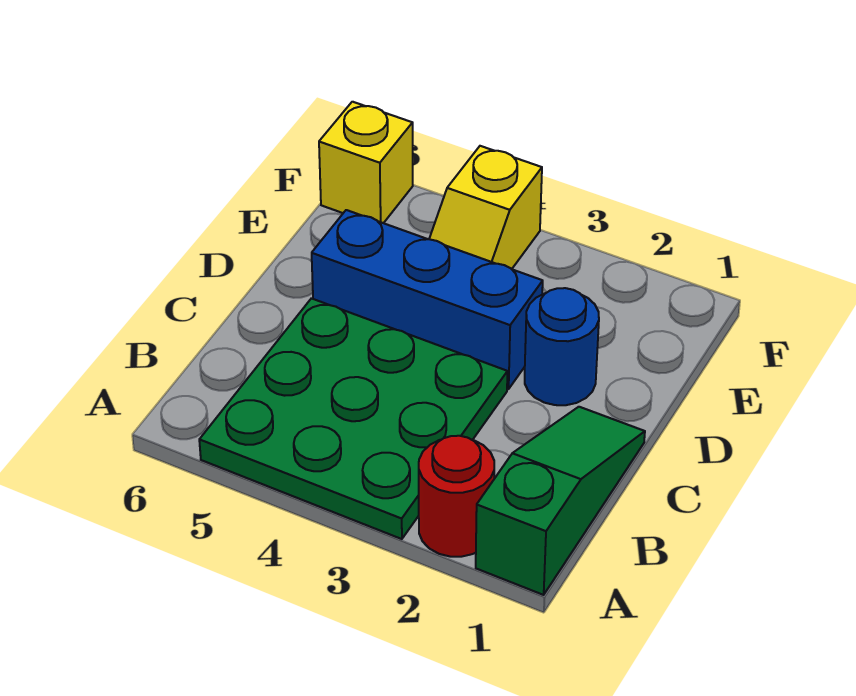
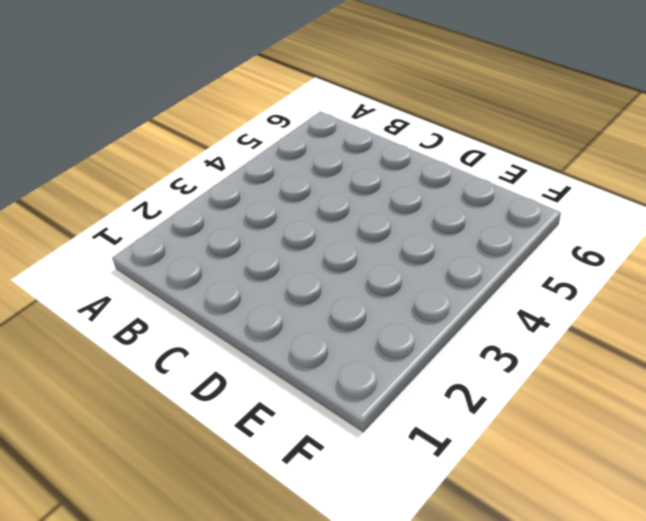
none -> green slope A1:C1 level 1 top A
none -> red round brick A2 level 1

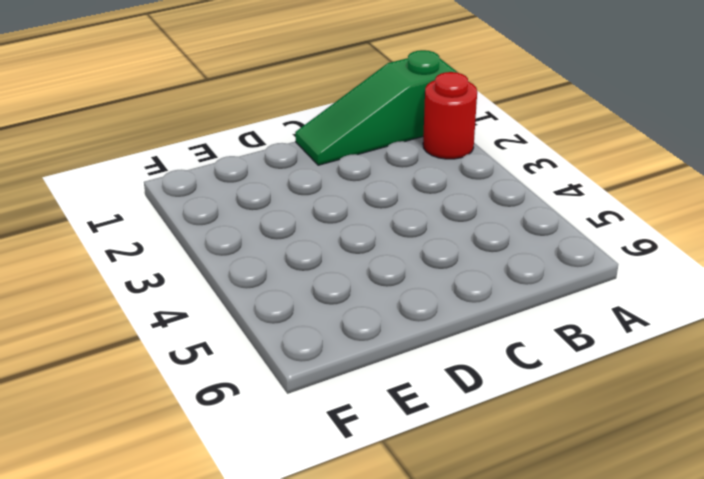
none -> green plate A3:C5 level 1
none -> blue round brick D2 level 1

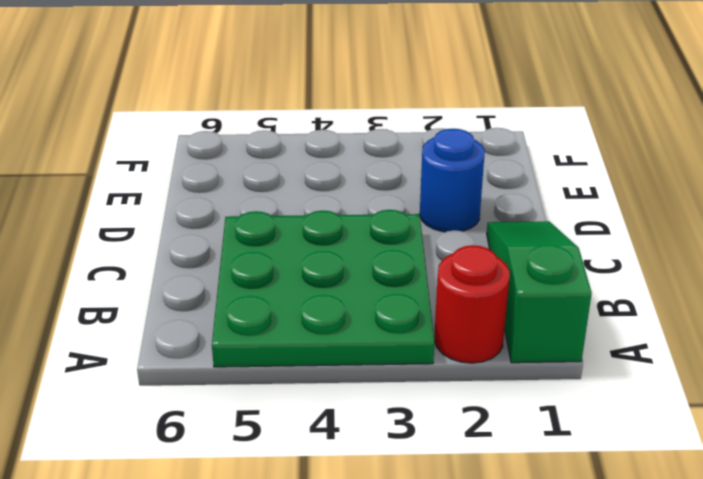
none -> blue brick D3:D5 level 1
none -> yellow slope E4:F4 level 1 top F

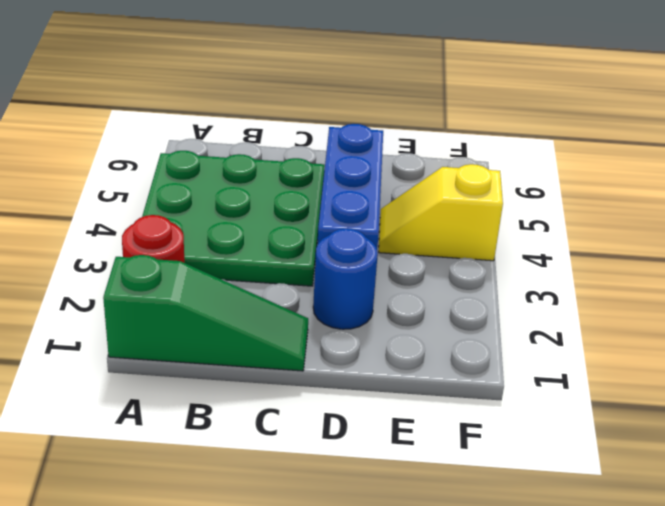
none -> yellow brick F6 level 1

